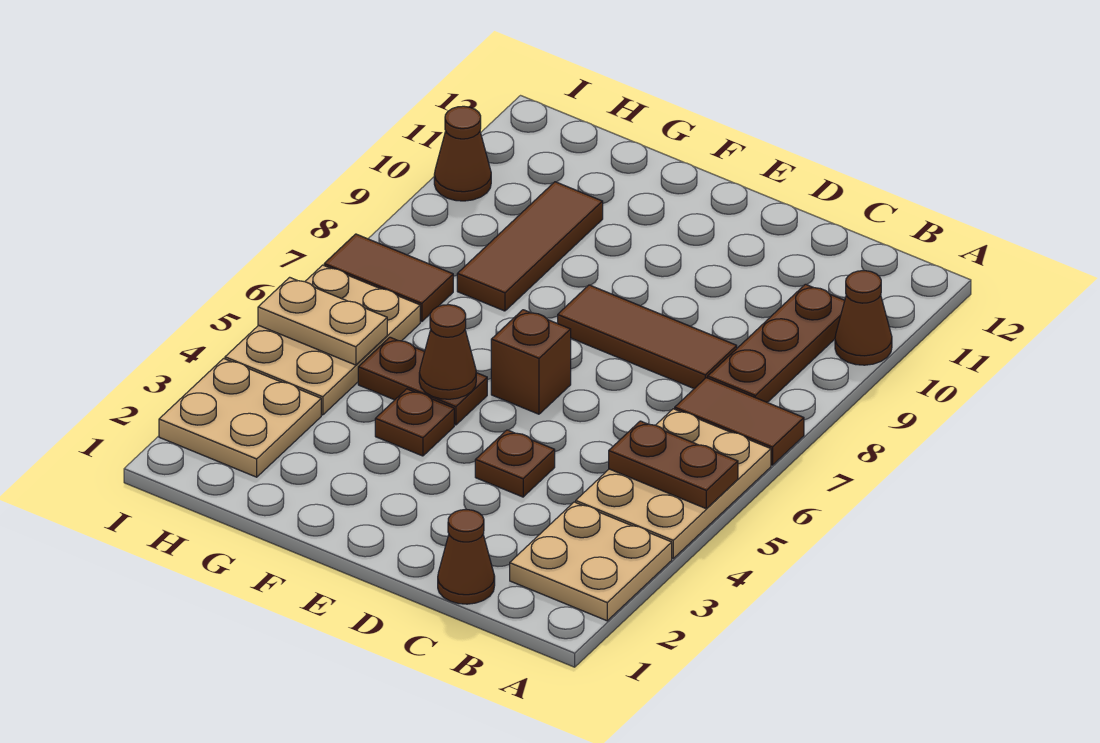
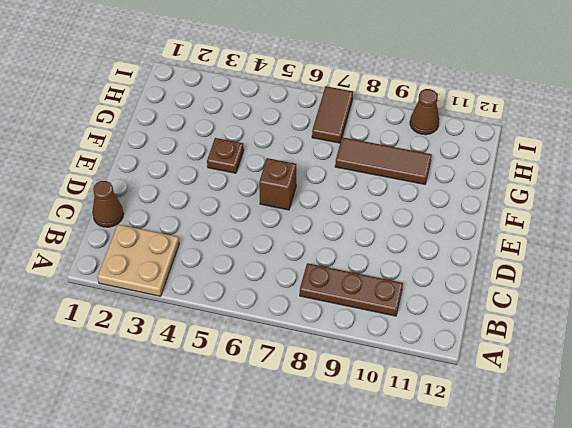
none -> tan plate A4:B6 level 1
none -> brown tile A7:B7 level 1
none -> brown cone A10 level 1

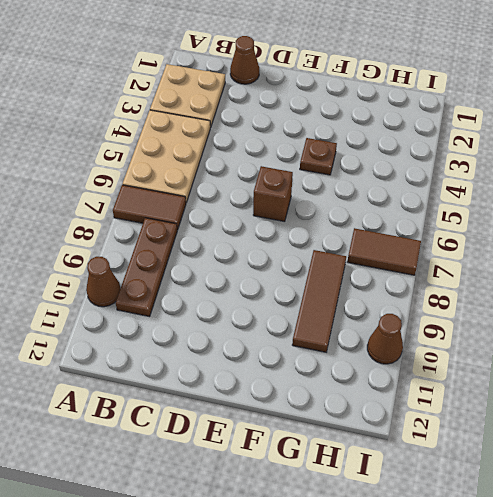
none -> brown tile C8:E8 level 1
none -> brown plate D4 level 1
none -> brown plate F5:G5 level 1

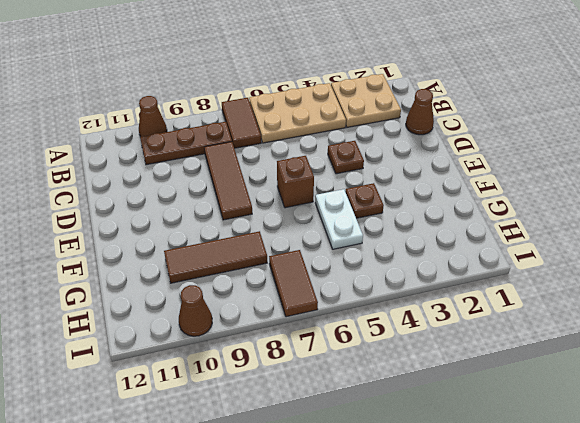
white plate F5:G5 level 1 -> brown plate F5:G5 level 1
none -> tan plate H2:I3 level 1
none -> tan plate H4:I6 level 1
none -> brown plate A5:B5 level 2

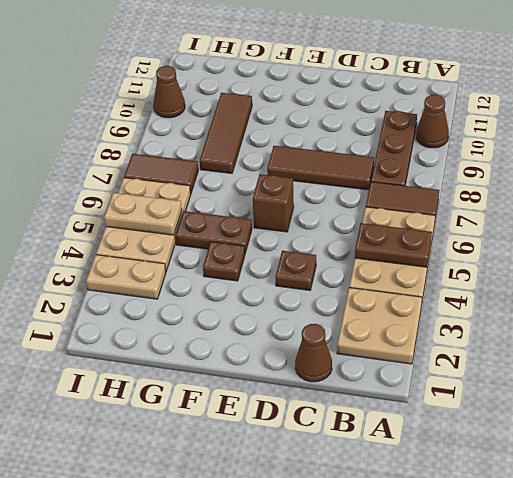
tan plate H3:I3 level 1 -> tan plate H2:I3 level 1
none -> brown cone F5 level 2

